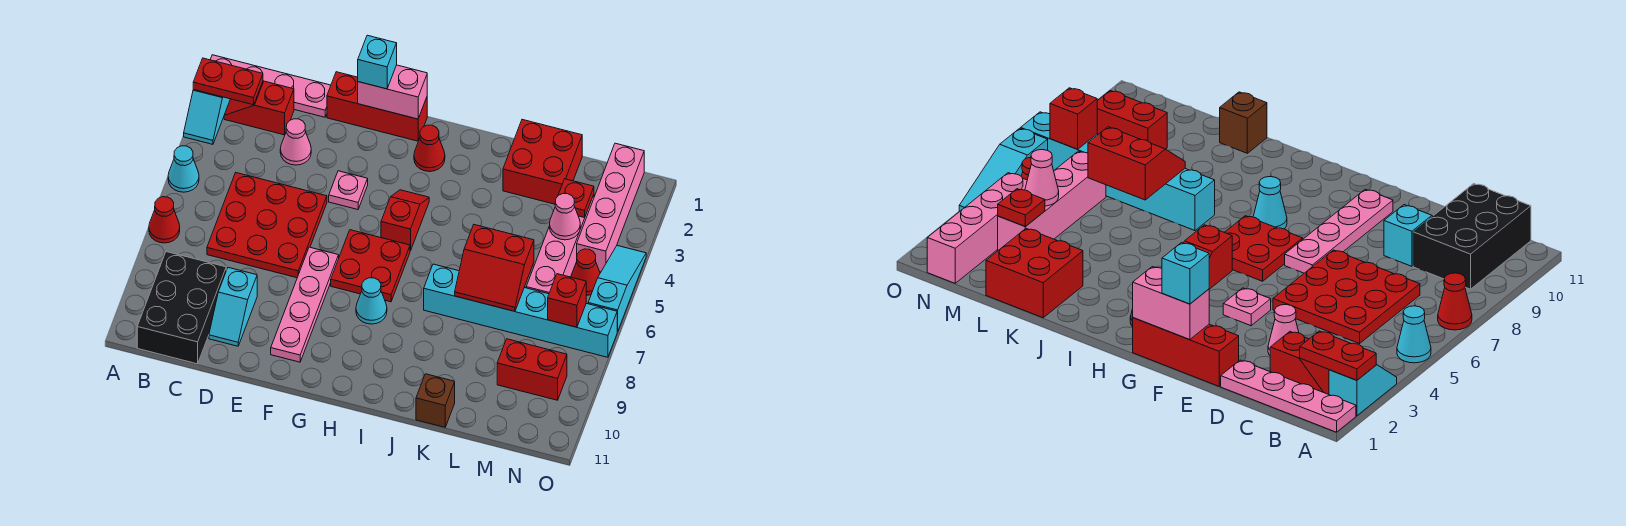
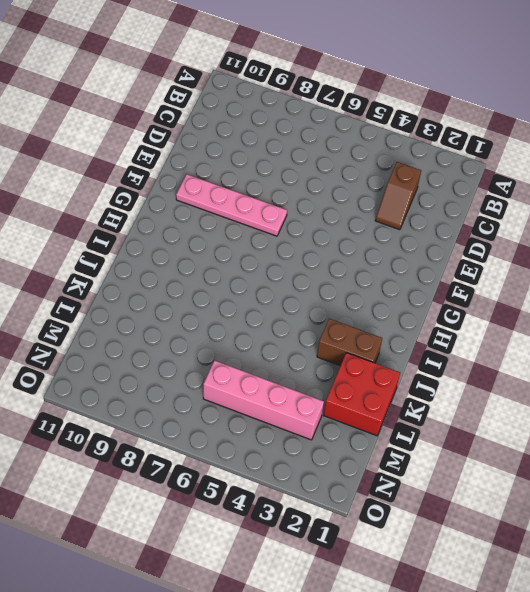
brown slope C3:D3 level 1 top C -> pink cone D3 level 1
brown brick J2:J3 level 1 -> none
none -> pink plate A1:D1 level 1
none -> cyan slope A2:A3 level 1 top 2
none -> cyan cone A5 level 1
none -> red cone A7 level 1

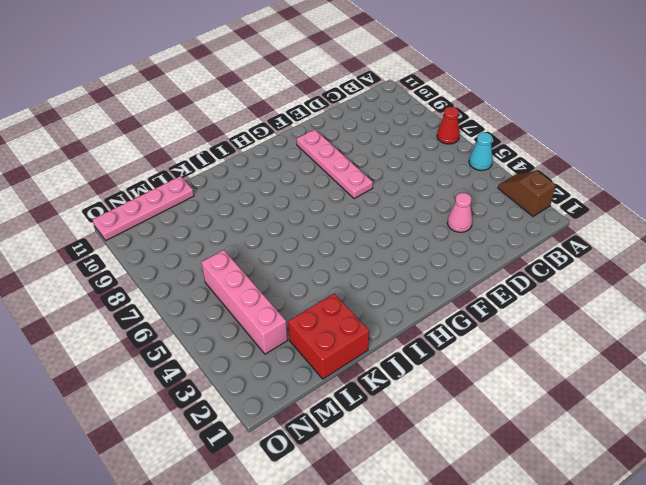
brown slope A2:A3 level 1 top 2 -> cyan slope A2:A3 level 1 top 2
pink plate L11:O11 level 1 -> pink plate A1:D1 level 1
none -> red slope B2:C2 level 1 top C
none -> black brick B9:C11 level 1
none -> red plate C5:E7 level 1
none -> cyan slope D9:D10 level 1 top 9

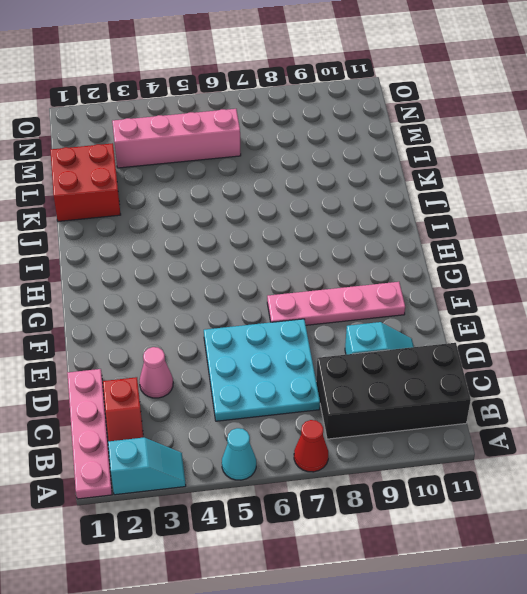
black brick B8:C11 level 1 -> black brick B9:C11 level 1
cyan plate C5:E7 level 1 -> red plate C5:E7 level 1
none -> red brick E1:G1 level 1
none -> pink plate F4 level 1
none -> red plate G6:H7 level 1
none -> red cone H2 level 1

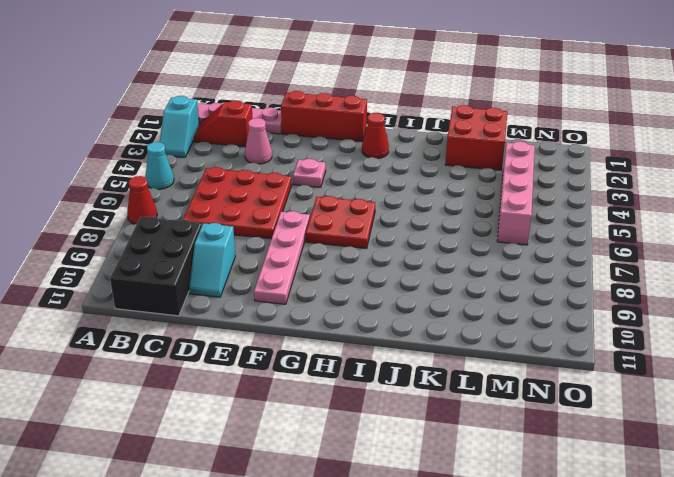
none -> red slope H4:H5 level 1 top 5
none -> cyan cone H8 level 1
none -> cyan brick J7:O7 level 1
none -> brown brick K11 level 1

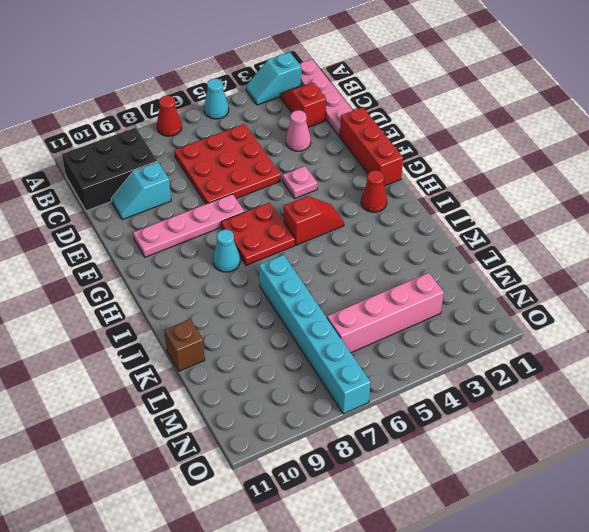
none -> red brick K1:L2 level 1
none -> red brick M9:N9 level 1
none -> pink brick N1:N4 level 1
none -> red cone N5 level 1

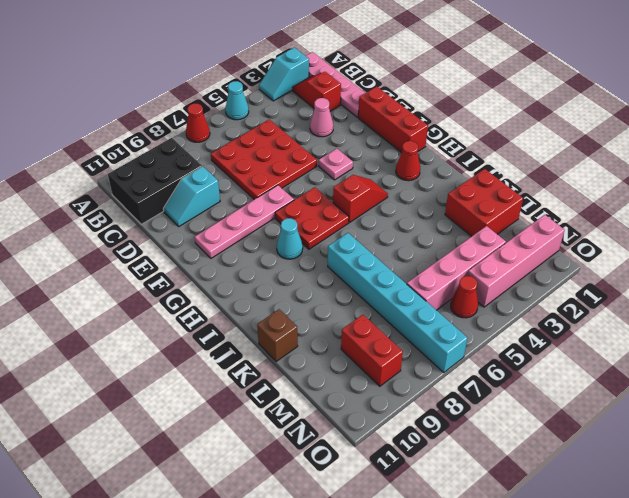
none -> cyan slope O4:O6 level 1 top 6
none -> red plate A2:B2 level 2
none -> pink brick F1:G1 level 2
none -> red slope K6:L7 level 2 top 6

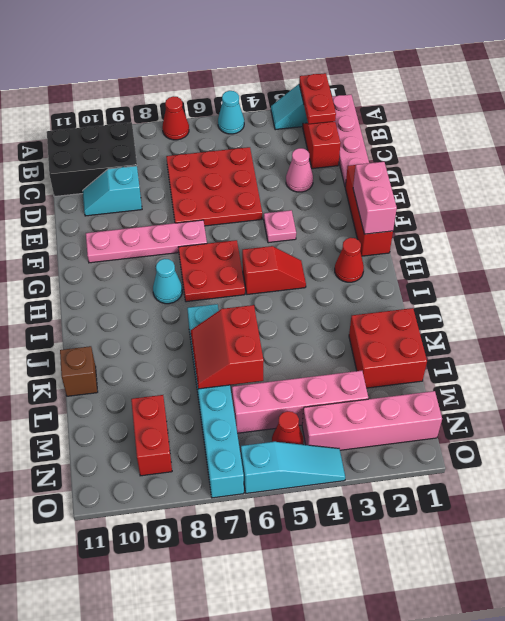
none -> red plate M3 level 2
none -> pink cone M4 level 2
none -> red brick N7 level 2
none -> cyan brick F1 level 3

